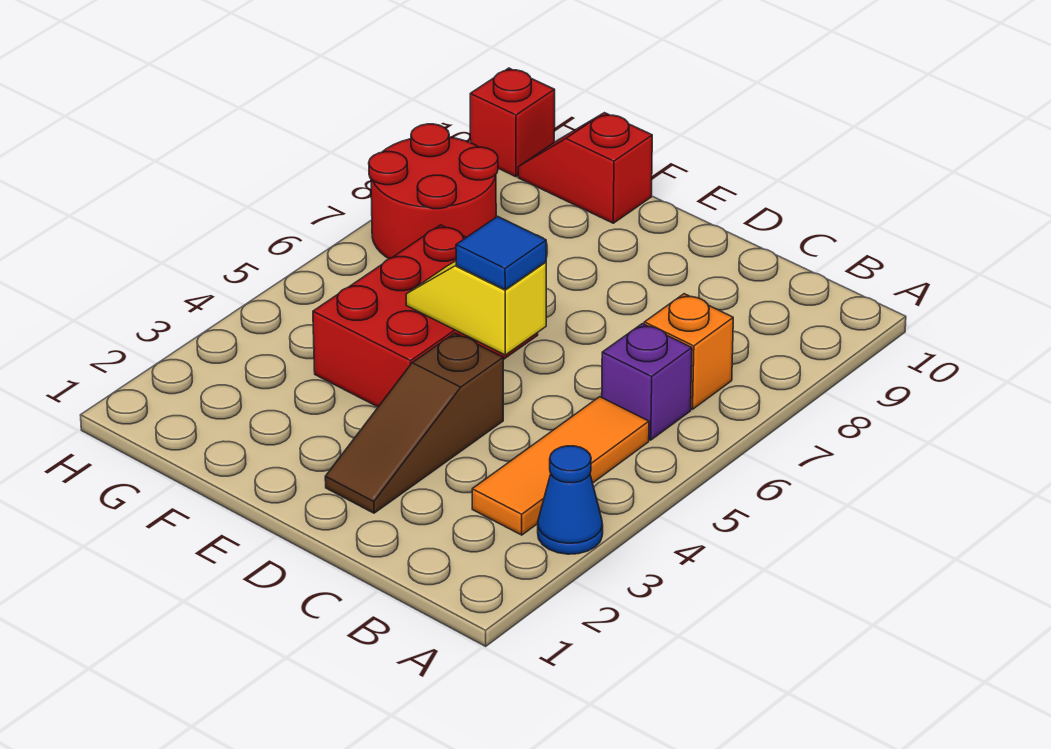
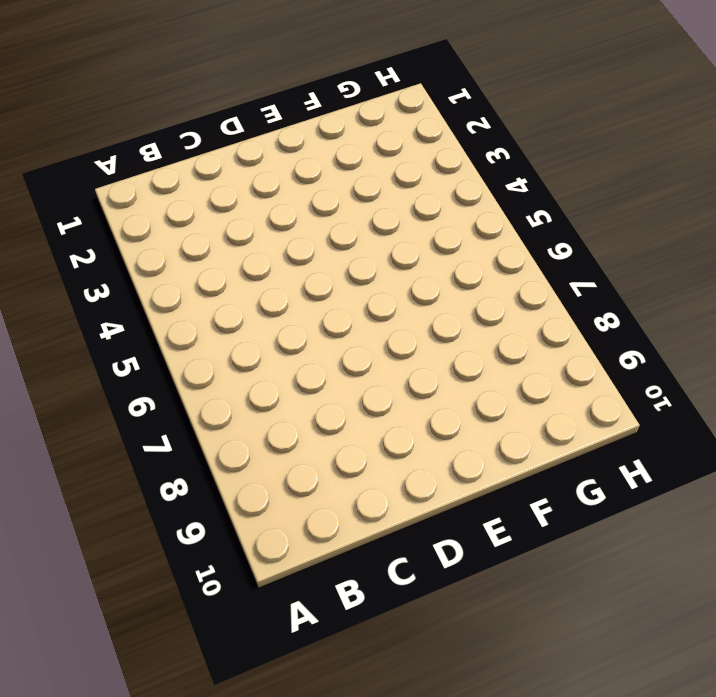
none -> blue cone A3 level 1
none -> orange tile B3:B5 level 1

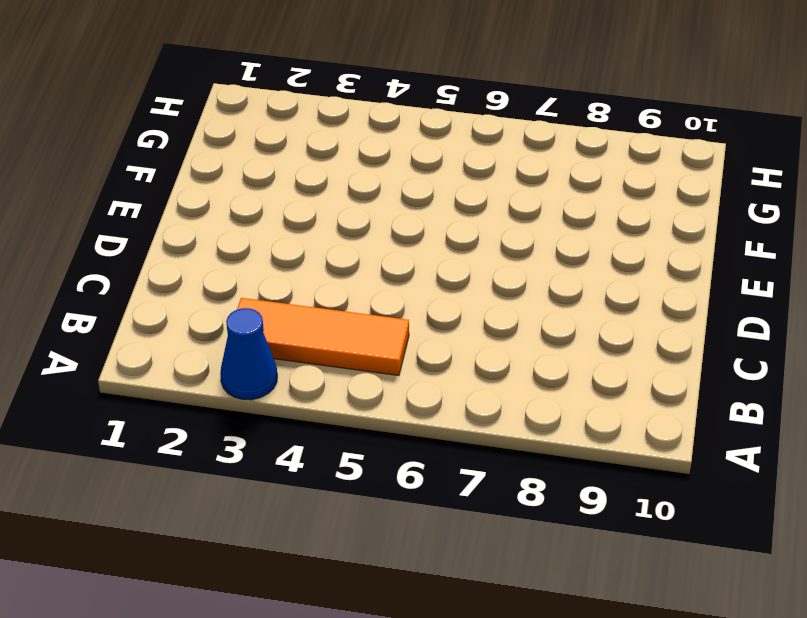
none -> purple brick B6 level 1
none -> orange brick B7 level 1

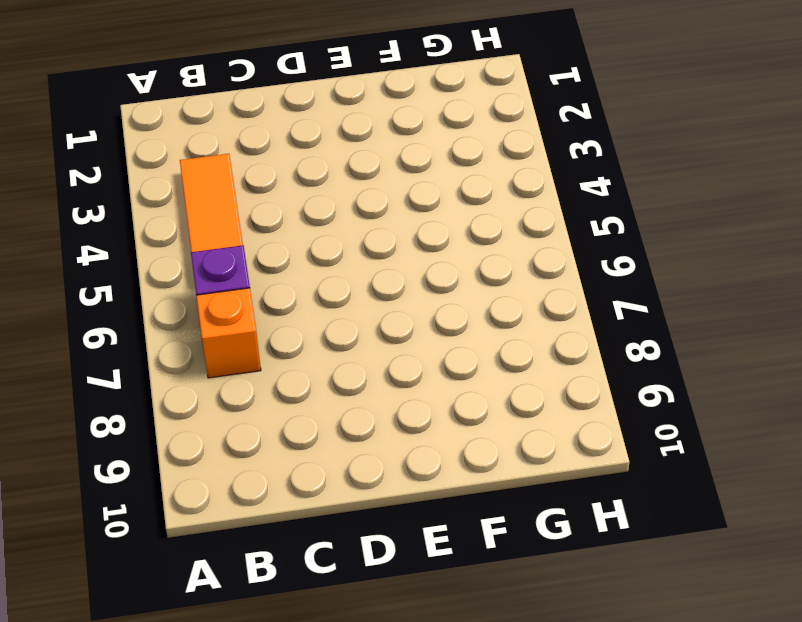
none -> blue cone A3 level 1
none -> brown slope D2:D4 level 1 top 4

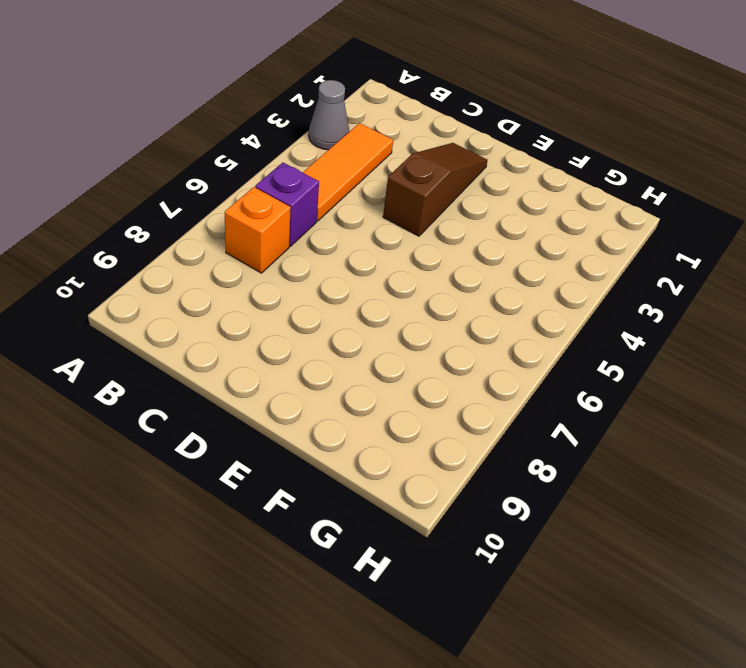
grey cone A3 level 1 -> blue cone A3 level 1
none -> red brick E4:F6 level 1
none -> red slope F10:G10 level 1 top F

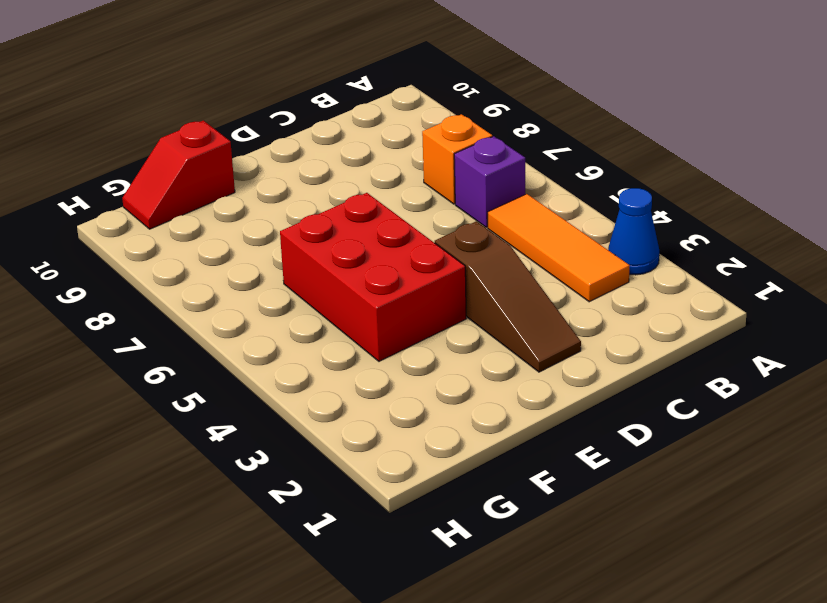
none -> red round brick G7:H8 level 1
none -> red brick H10 level 1

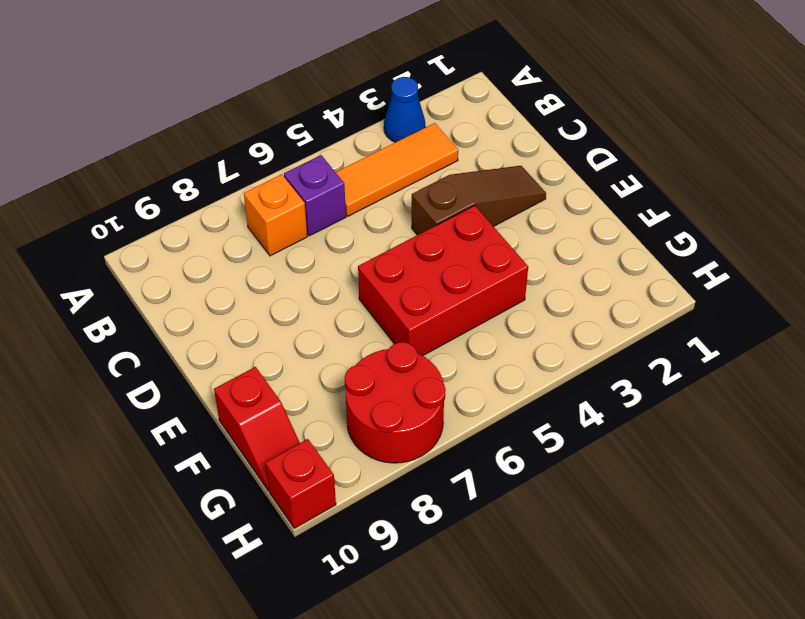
none -> yellow slope D5:E5 level 2 top D
none -> blue tile D5 level 3

